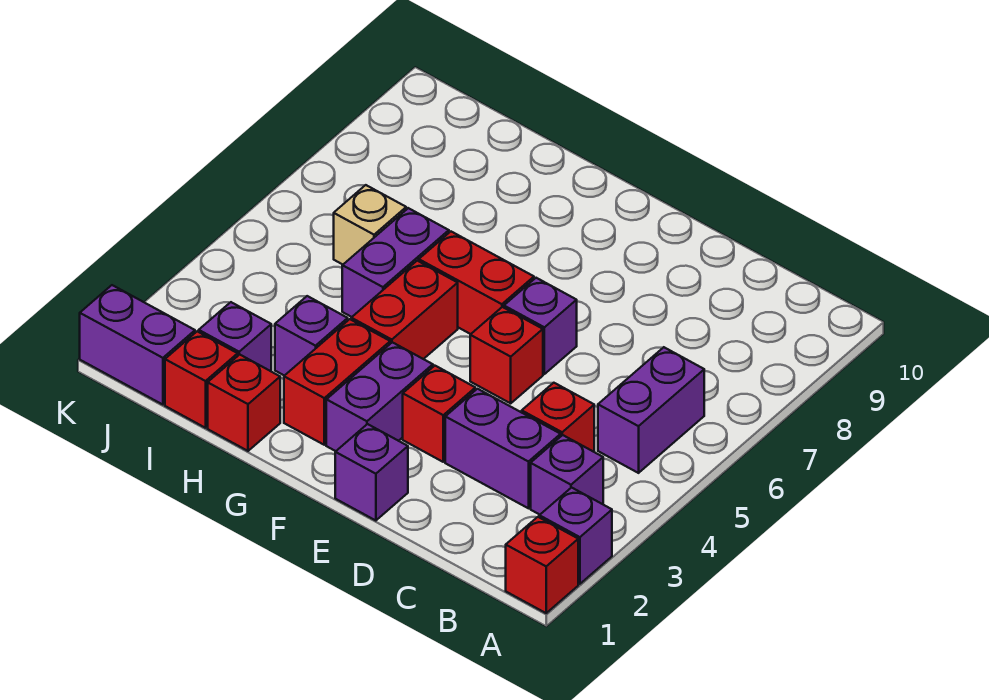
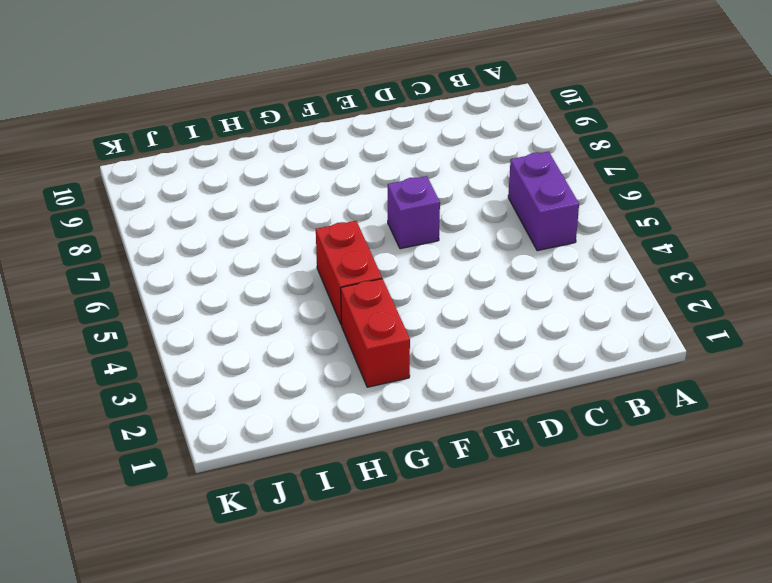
none -> red brick A1 level 1
none -> purple brick A2 level 1
none -> purple brick B3 level 1

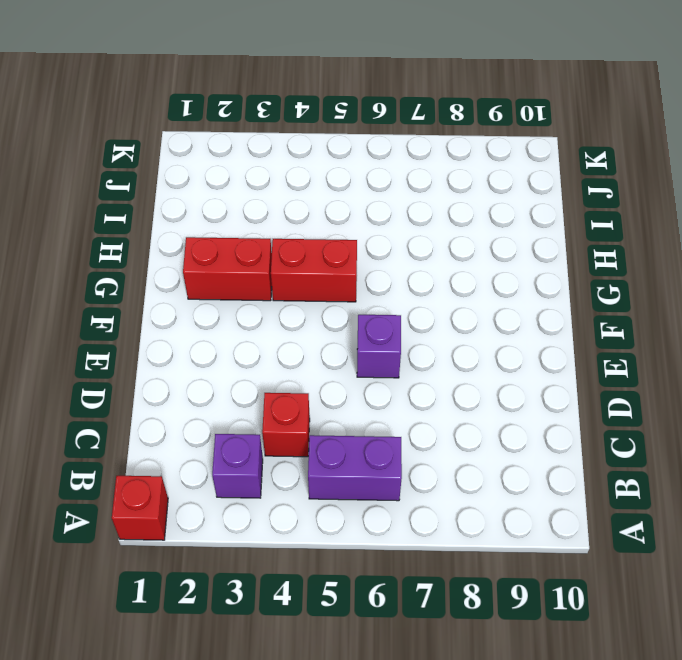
none -> purple brick A2 level 1
none -> purple brick C3:D3 level 1
none -> purple brick E1 level 1

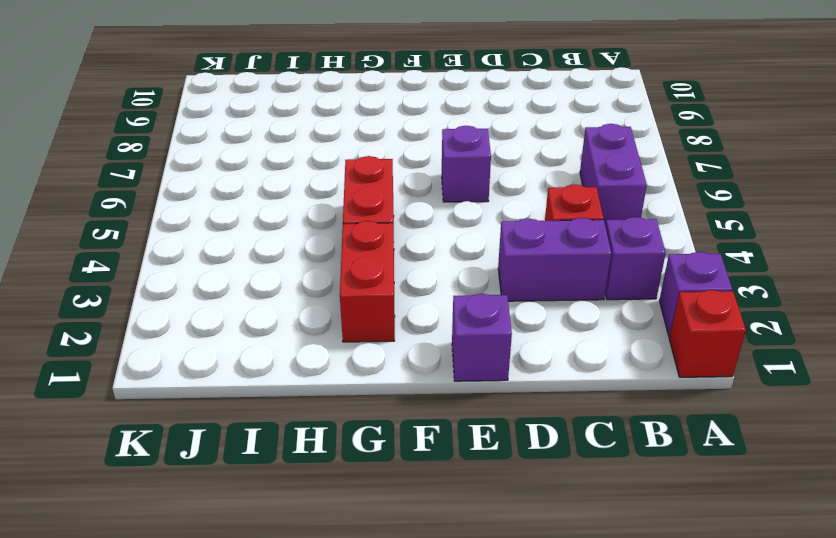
none -> red brick E3 level 1
none -> red brick E5 level 1
none -> purple brick F2:F3 level 1

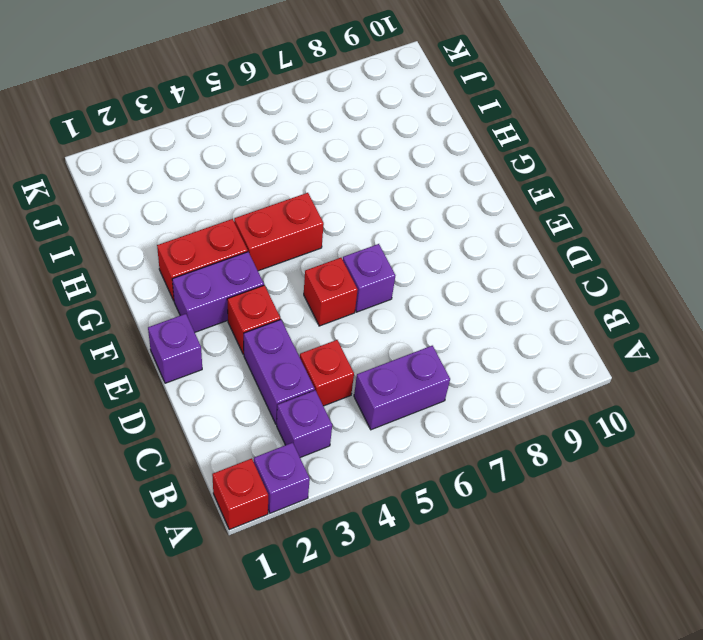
none -> red brick F6:G6 level 1
none -> red brick H1 level 1
none -> purple brick H3 level 1

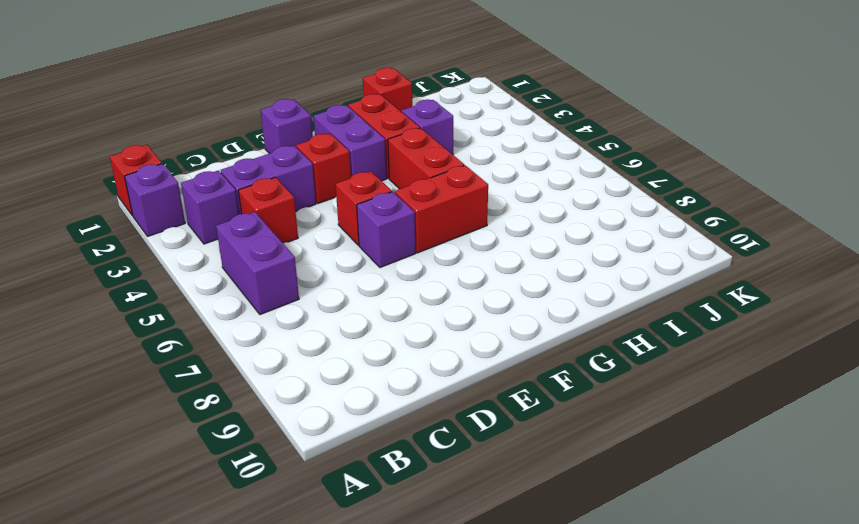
none -> purple brick H5:H6 level 1
none -> red brick I1 level 1
none -> purple brick I2 level 1

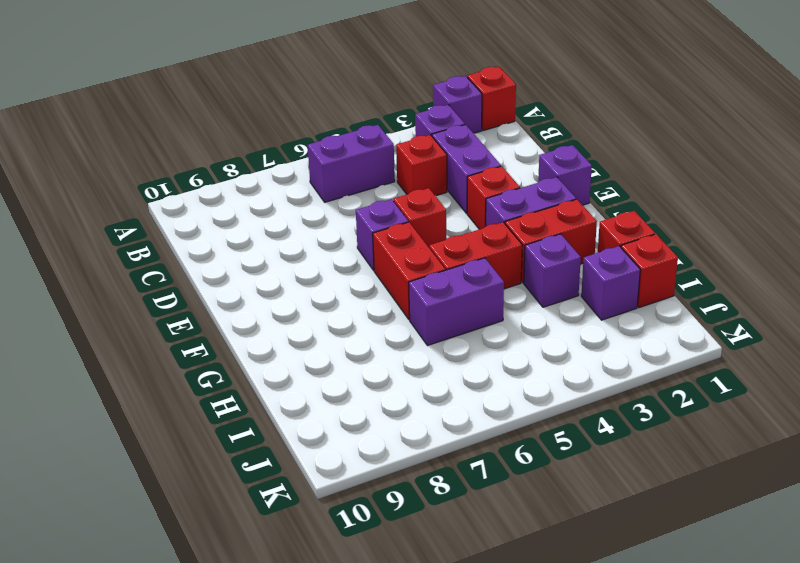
none -> tan brick I6 level 1
none -> purple brick J1:K1 level 1

